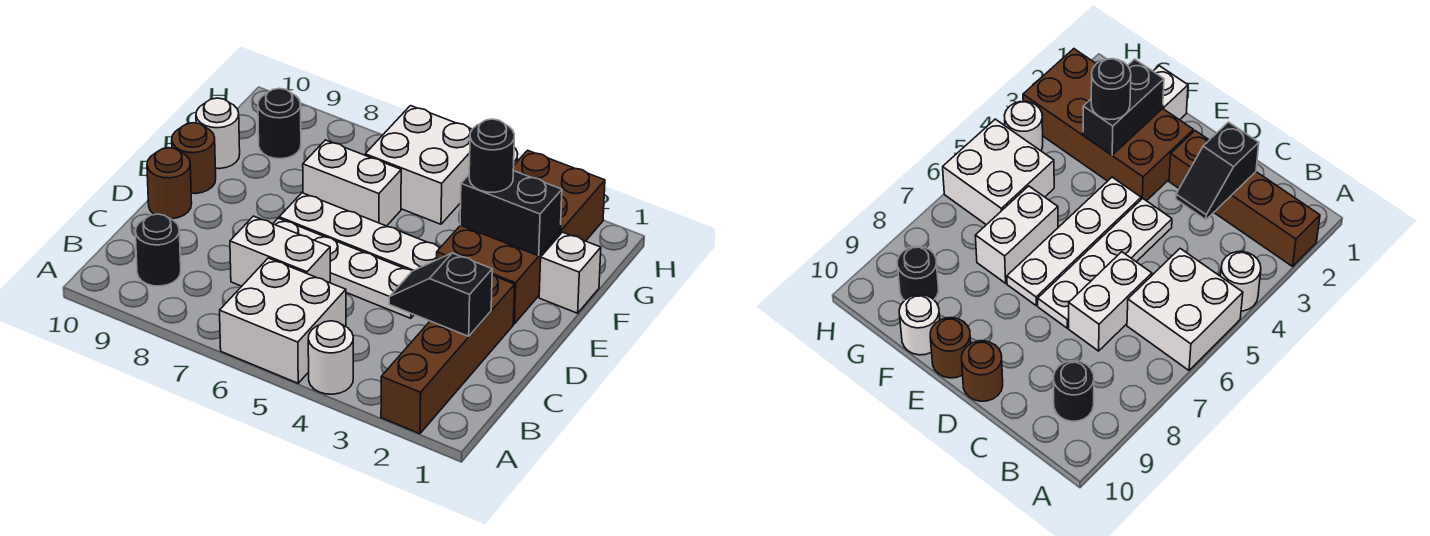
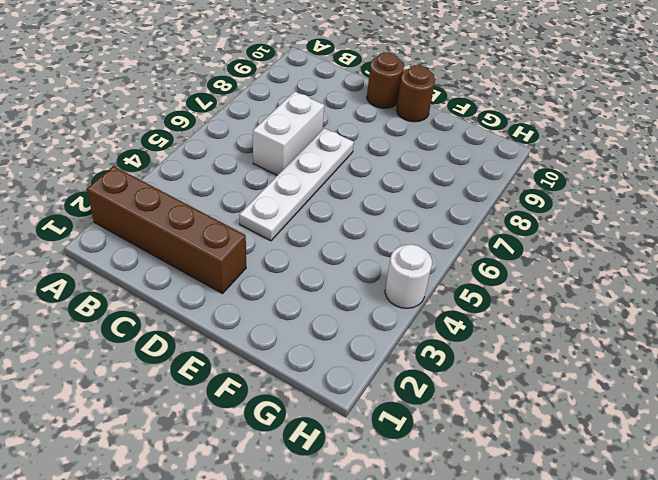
none -> white round brick A4 level 1
none -> white brick A5:B6 level 1
none -> black round brick B9 level 1

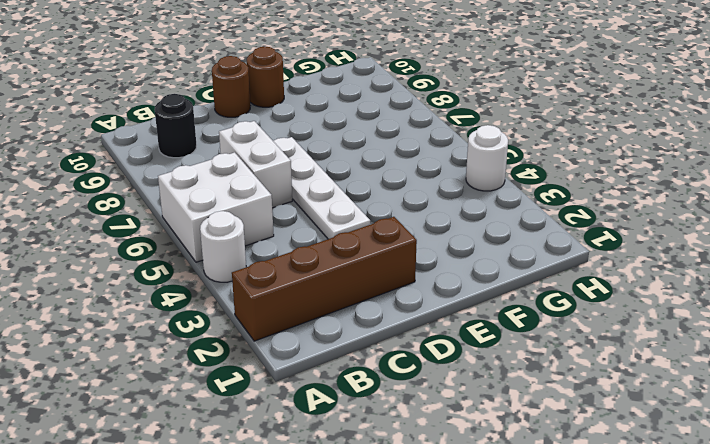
none -> brown brick E2:H3 level 1
none -> white plate E4:E7 level 1
none -> white brick F1 level 1

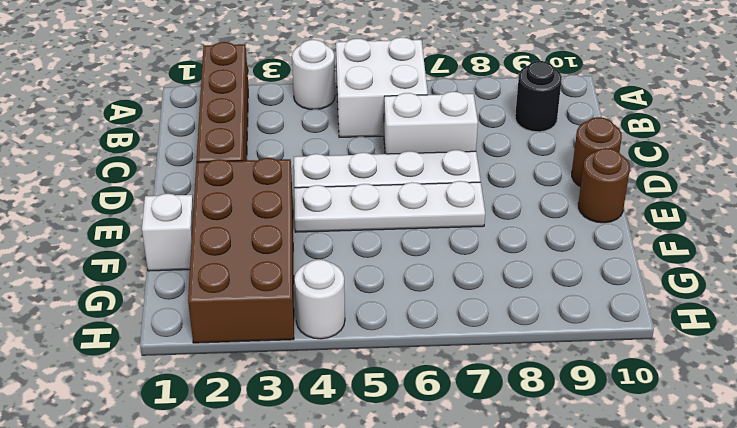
none -> white brick F6:F7 level 1
none -> white round brick F10 level 1
none -> white brick G5:H6 level 1

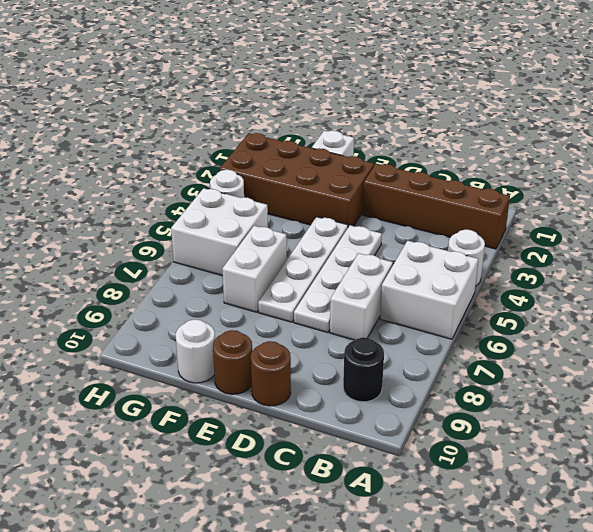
none -> black round brick G9 level 1
none -> black slope C2:C3 level 2 top 2
none -> black brick F2:F3 level 2

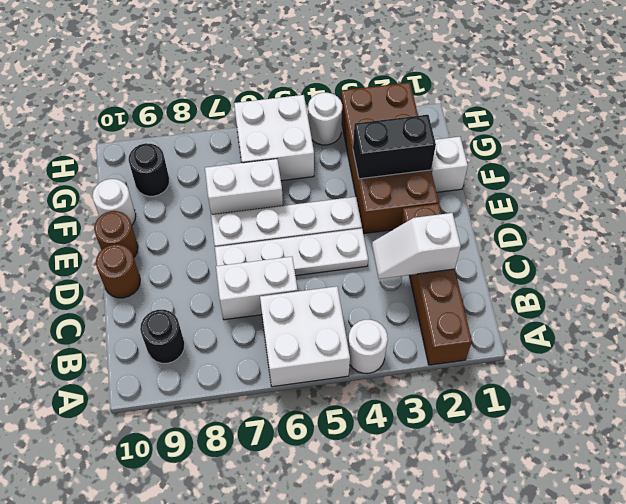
white slope C2:C3 level 2 top 2 -> black slope C2:C3 level 2 top 2
none -> black round brick F3 level 3

